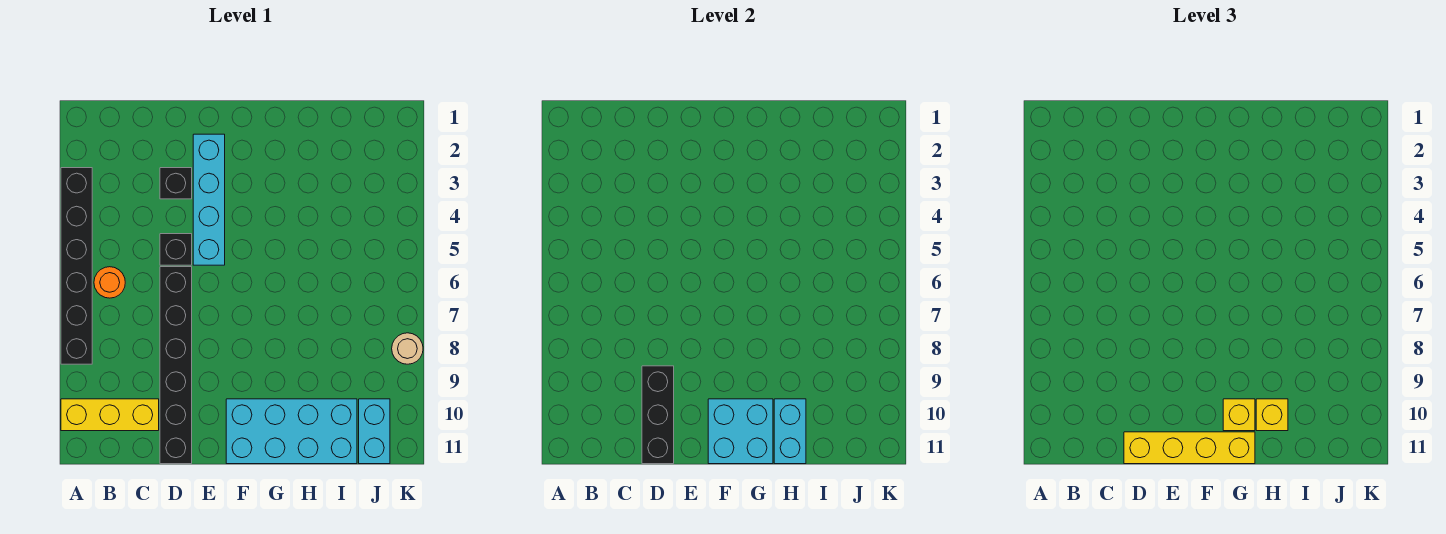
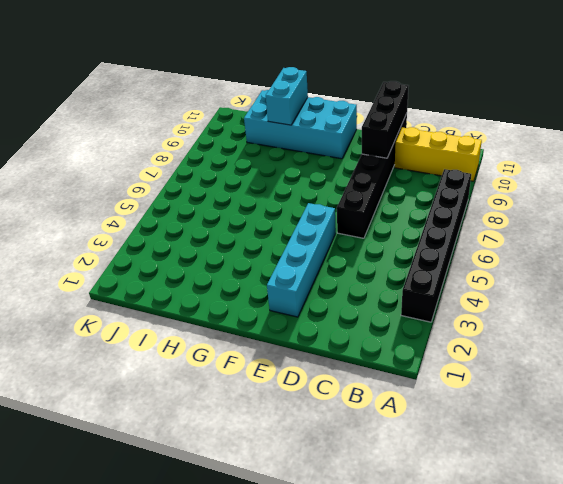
none -> orange round brick B6 level 1
none -> black brick D3 level 1
none -> black brick D5 level 1

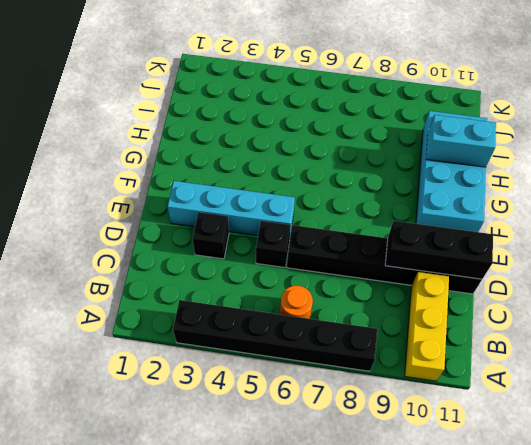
none -> cyan brick J10:J11 level 1
none -> tan round brick K8 level 1
none -> cyan brick F10:G11 level 2

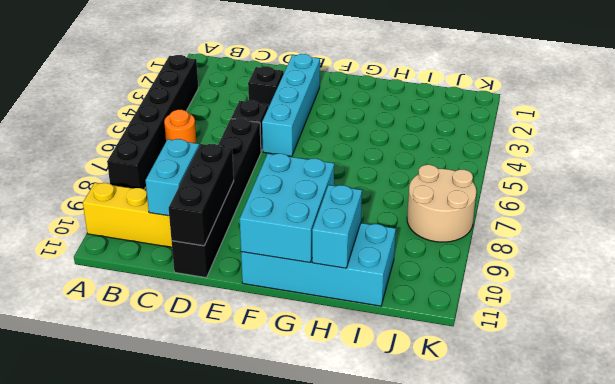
cyan brick C9:C10 level 2 -> cyan brick J10:J11 level 1
cyan brick F9:G11 level 2 -> cyan brick F10:G11 level 2
tan round brick J7:K8 level 1 -> tan round brick K8 level 1
none -> yellow brick D11:G11 level 3
none -> yellow brick G10 level 3
none -> yellow brick H10 level 3

